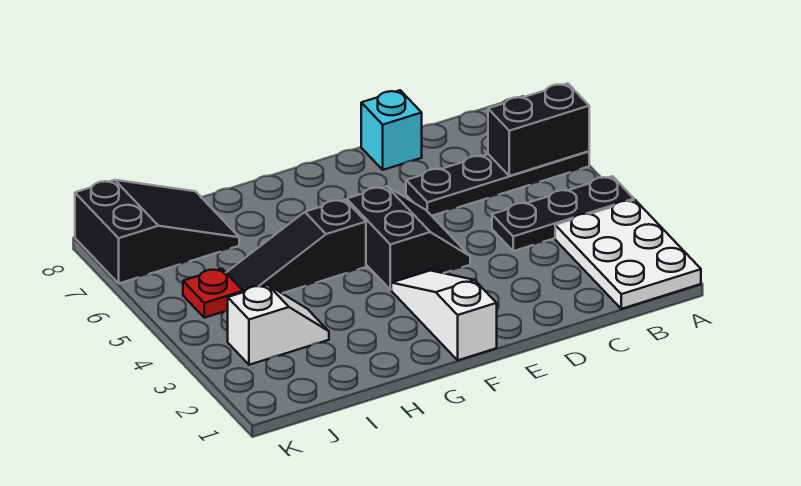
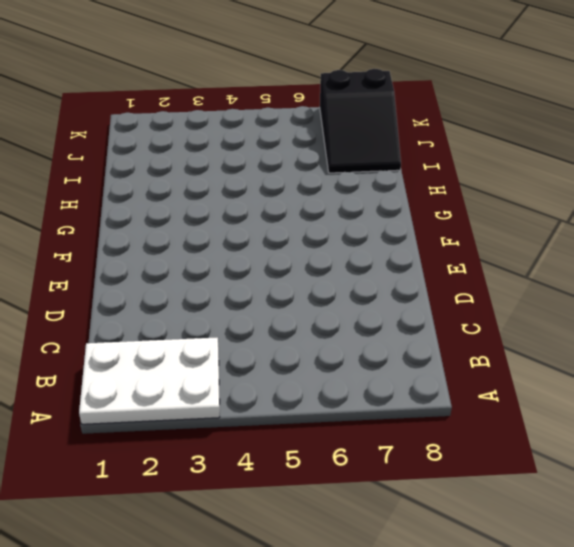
none -> black plate A4:C4 level 1
none -> black plate A6:D6 level 1

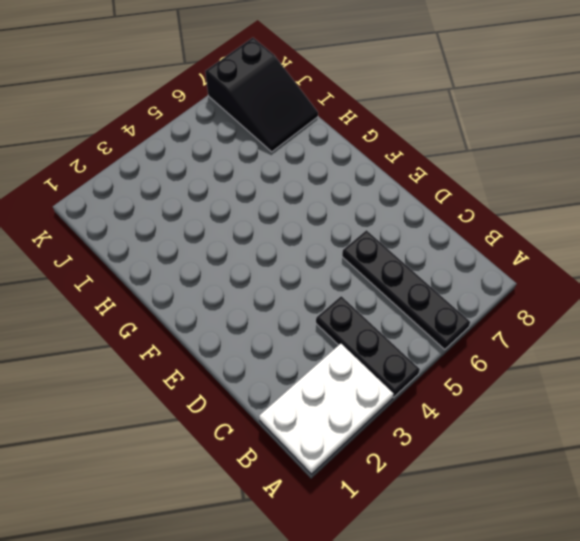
none -> cyan brick D8 level 1
none -> black slope E4:F5 level 1 top F

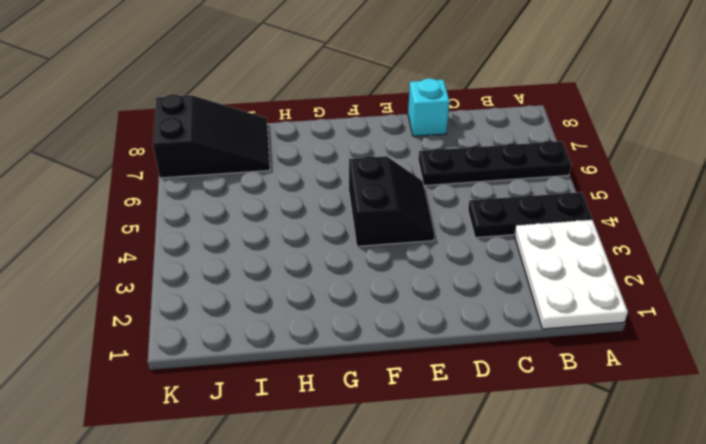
none -> white slope F1:F3 level 1 top 1
none -> black slope G5:I5 level 1 top G

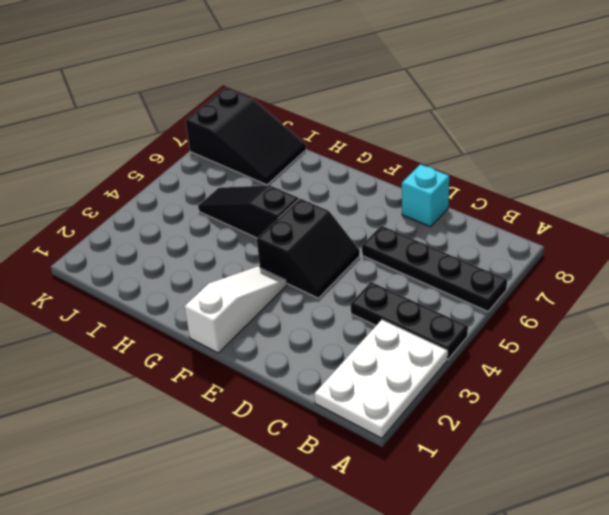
none -> white slope I3:J3 level 1 top J
none -> red plate J5 level 1

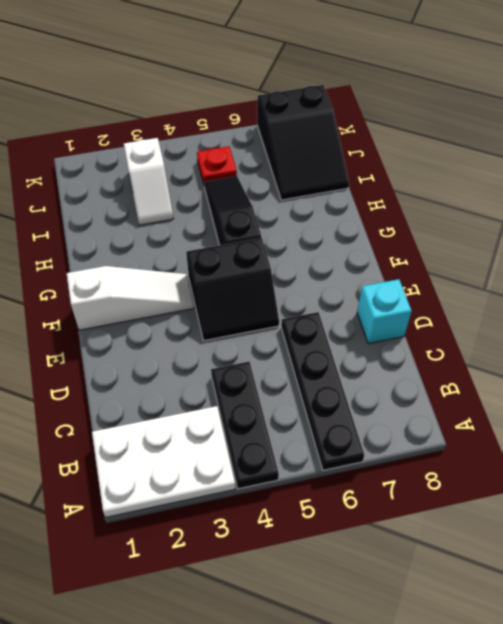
none -> black brick A6:B6 level 2

